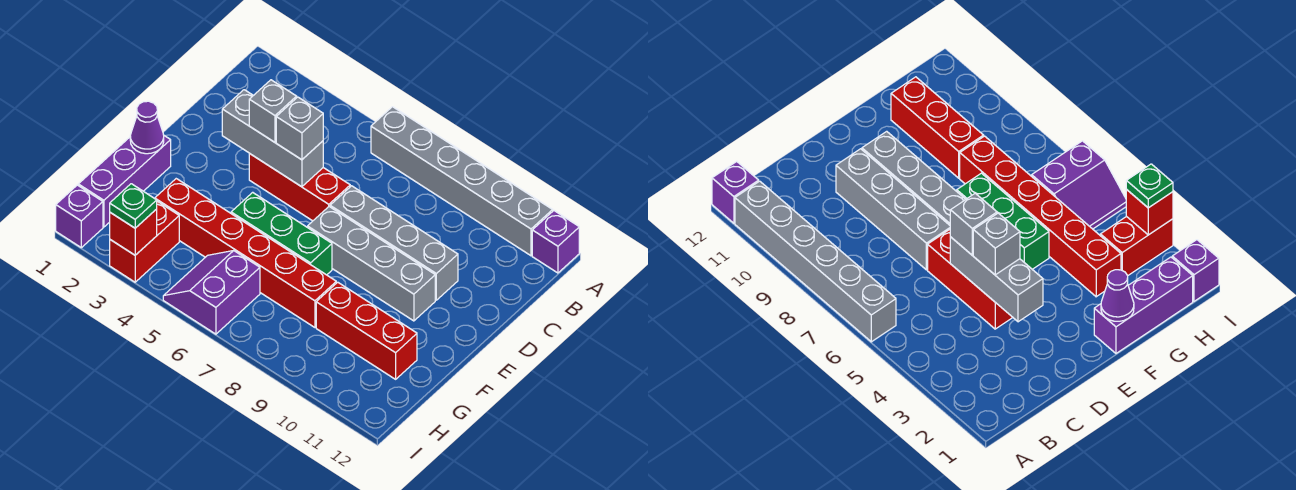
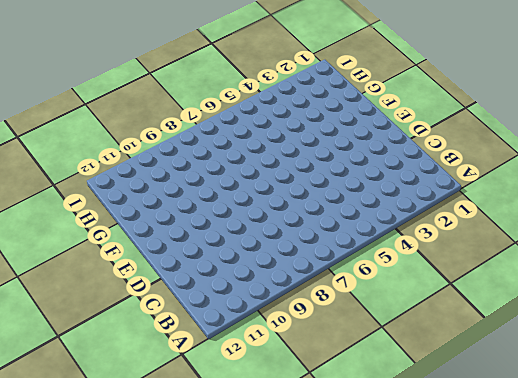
none -> grey brick A6:A11 level 1
none -> purple brick A12 level 1
none -> red brick D4:D6 level 1

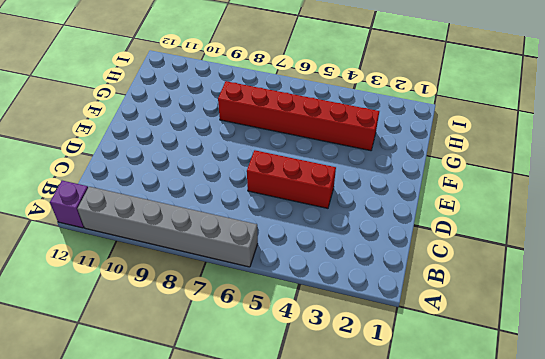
none -> grey brick D7:D10 level 1
none -> grey brick E7:E10 level 1
none -> purple brick F1:H1 level 1

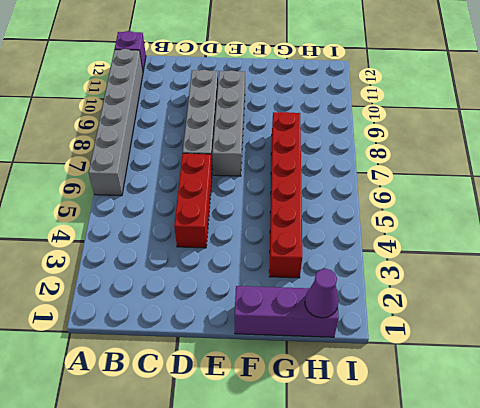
purple cone H1 level 2 -> purple cone F1 level 2
none -> green brick F5:F7 level 1
none -> red brick G9:G11 level 1
none -> red brick H3:I3 level 1

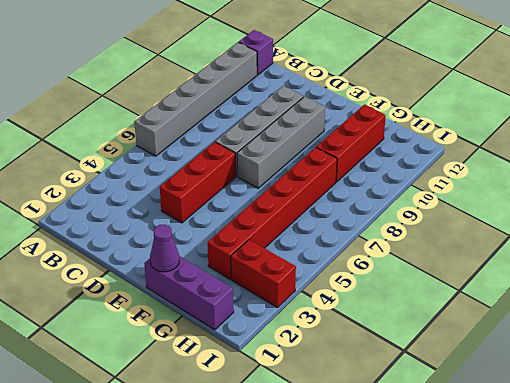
none -> green brick F5:F7 level 1
none -> purple slope H5:I6 level 1 top 6
none -> purple brick I1 level 1

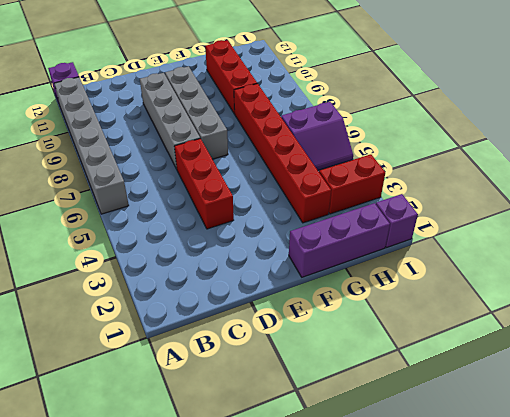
none -> green brick F5:F7 level 1
none -> grey brick D3:D5 level 2
none -> purple cone F1 level 2

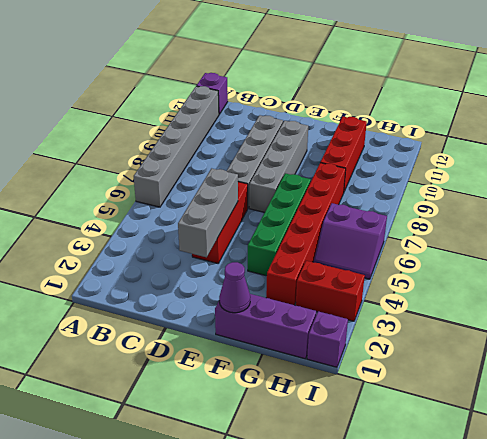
green brick F4:F7 level 1 -> green brick F5:F7 level 1
none -> red brick I3 level 2
none -> grey brick D4 level 3
none -> grey brick D5 level 3

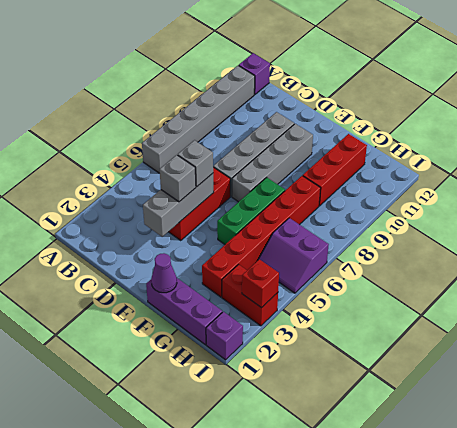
none -> green plate I3 level 3

